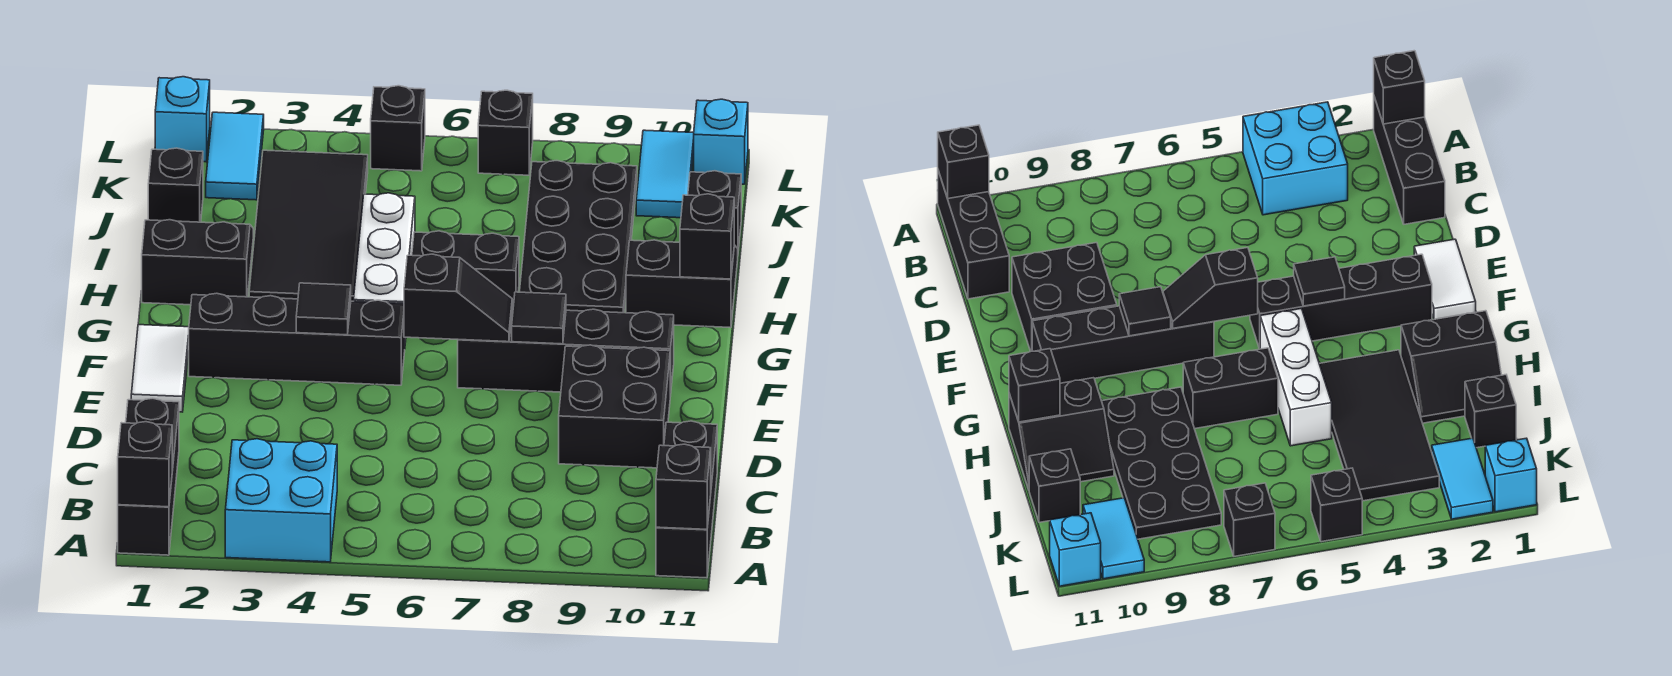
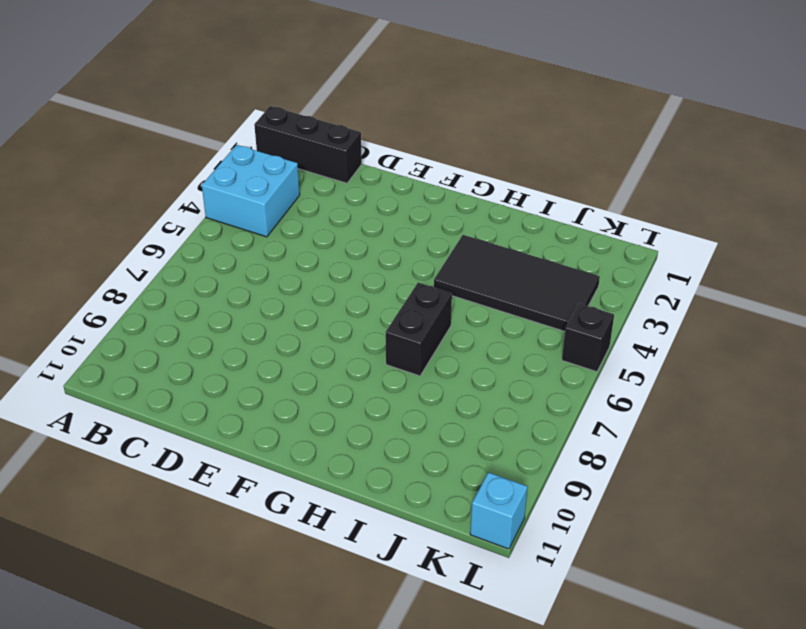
none -> black brick A11:C11 level 1
none -> black brick D9:E10 level 1
none -> white tile E1:F1 level 1

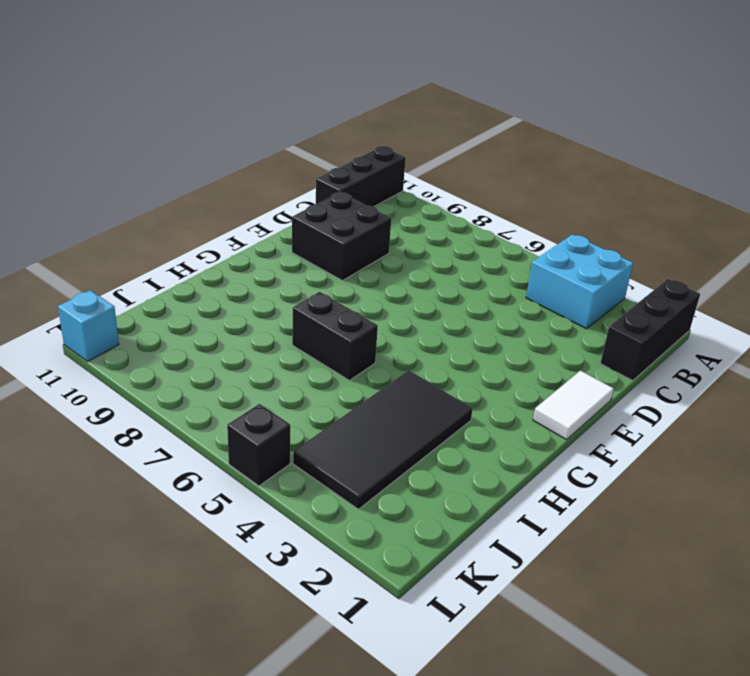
none -> black brick F2:F5 level 1
none -> black brick F7:F10 level 1
none -> white brick G5:I5 level 1

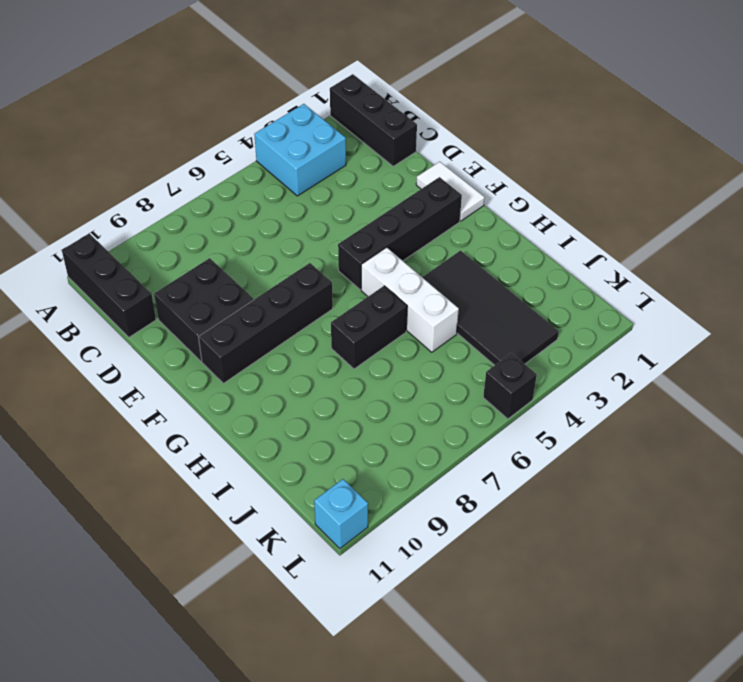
none -> black slope H1:I2 level 1 top H
none -> black plate H8:K9 level 1
none -> black slope H10:I11 level 1 top H

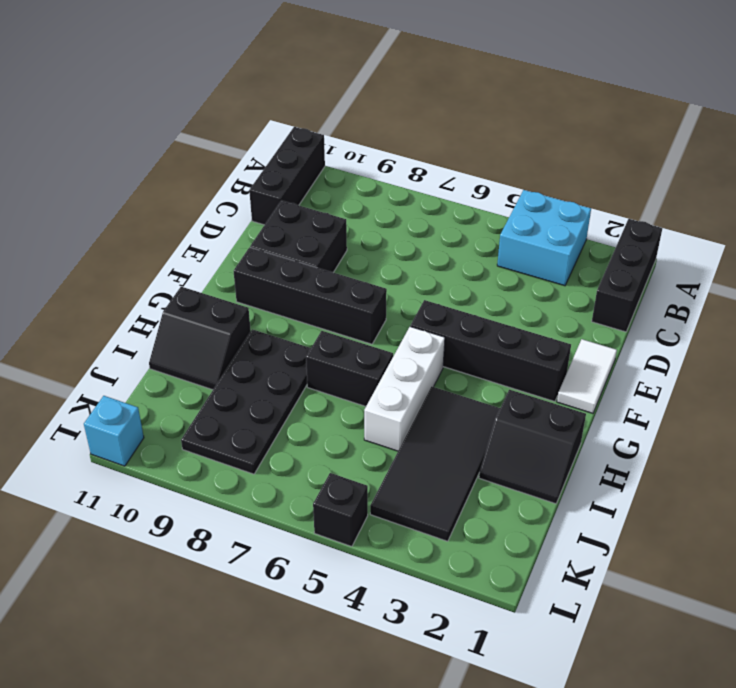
none -> black brick J1 level 1
none -> black brick J11 level 1
none -> cyan tile K2:L2 level 1

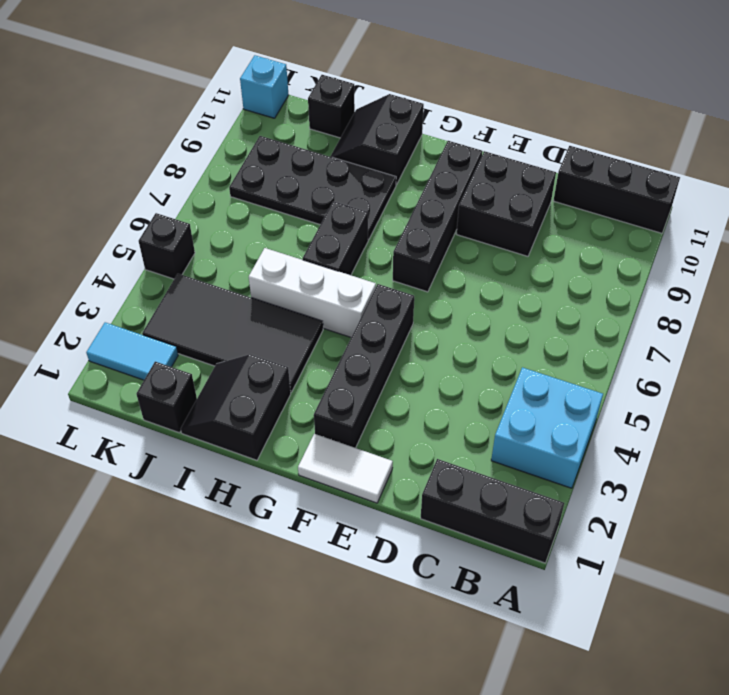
none -> cyan tile K10:L10 level 1
none -> cyan brick L1 level 1
none -> black brick L7 level 1

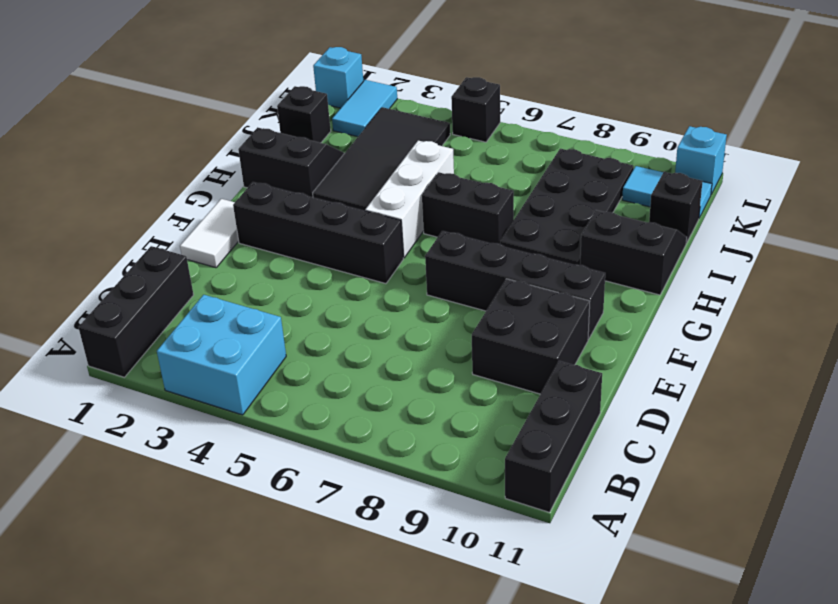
cyan tile K10:K11 level 1 -> cyan tile K10:L10 level 1
none -> black brick L7 level 1
none -> black brick A1 level 2
none -> black brick A11 level 2

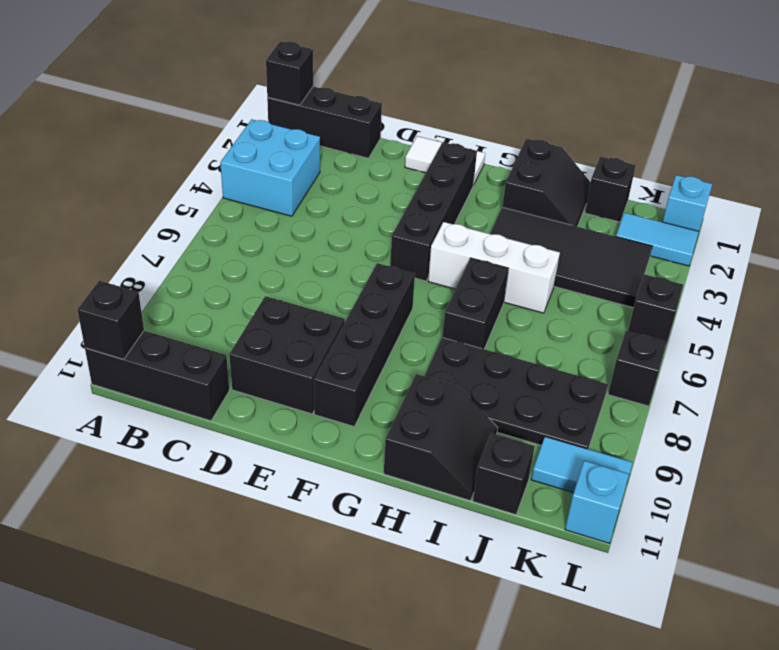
none -> black tile F4 level 2
none -> black slope F6:F7 level 2 top 6
none -> black tile F8 level 2

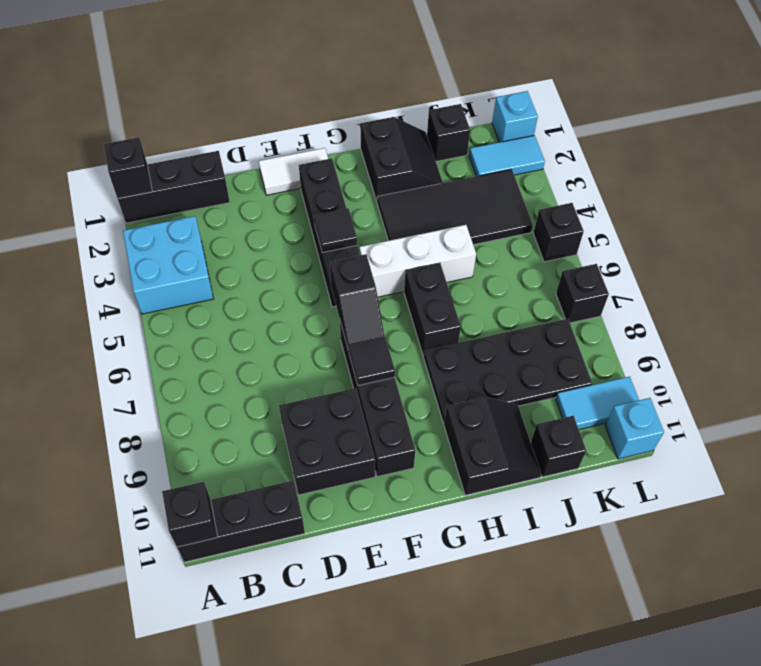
none -> black brick H11 level 2

